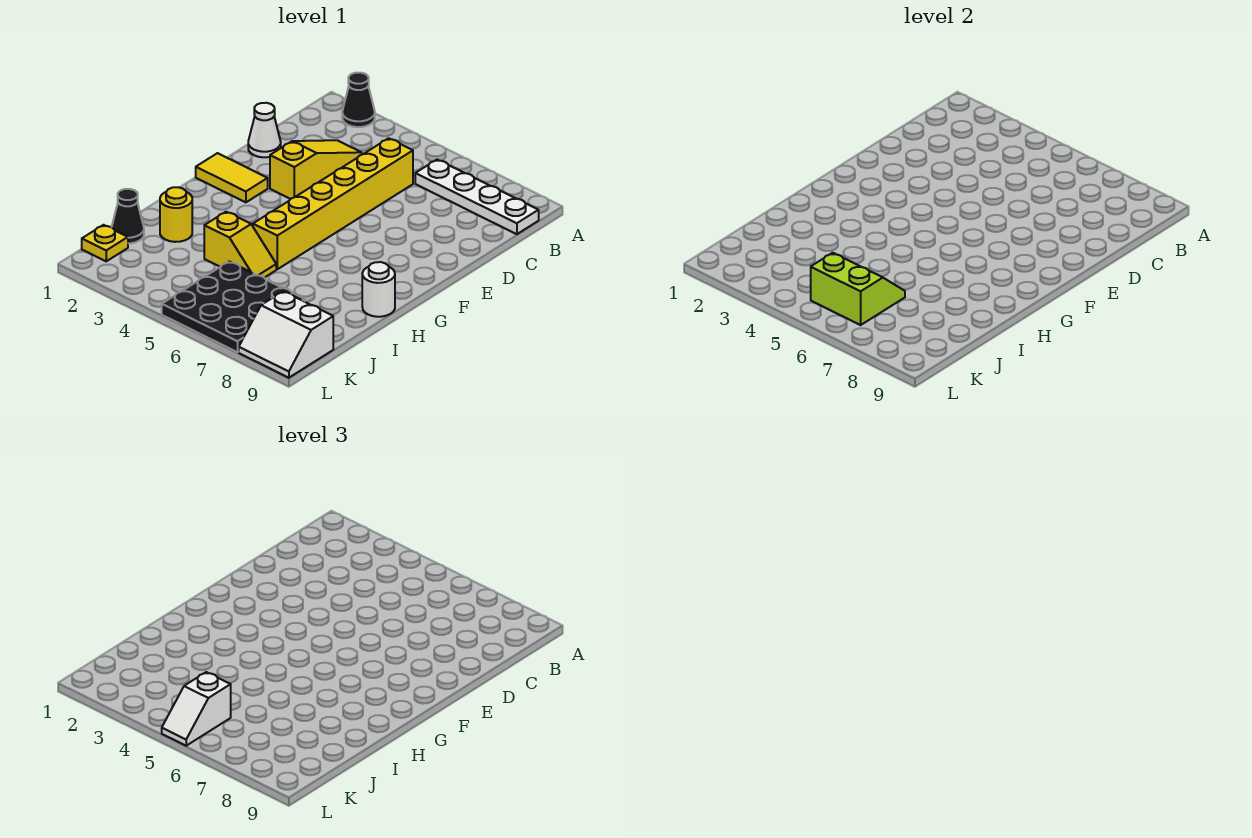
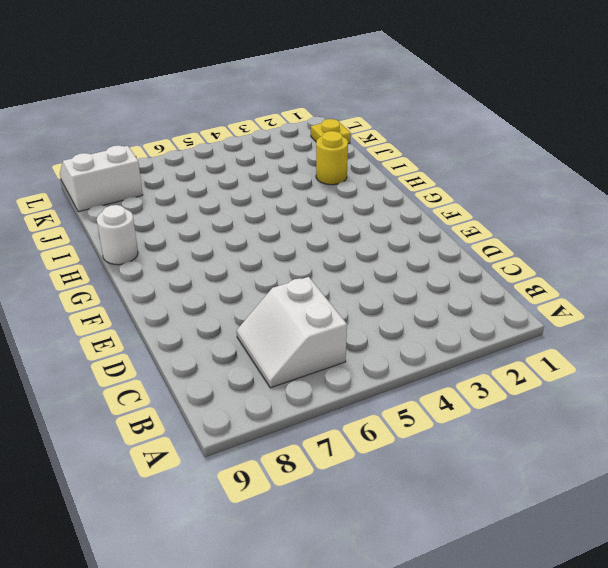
white slope B6:C7 level 1 top 6 -> white plate B6:B9 level 1
none -> black cone A2 level 1
none -> yellow slope C3:E3 level 1 top E
none -> yellow brick C5:H5 level 1

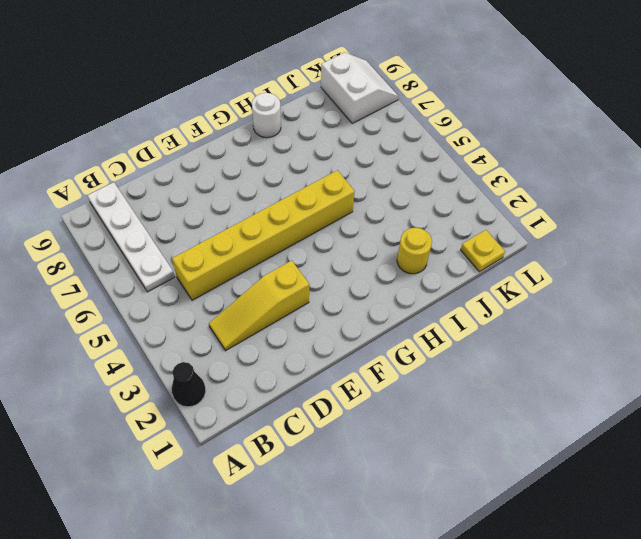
none -> white cone D1 level 1
none -> yellow tile F1:F2 level 1
none -> yellow slope I4:I5 level 1 top 4

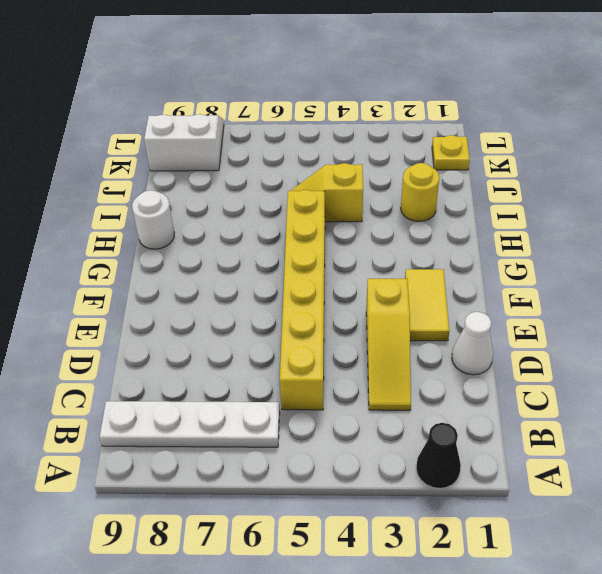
yellow tile E2:F2 level 1 -> yellow tile F1:F2 level 1
none -> black cone J1 level 1
none -> black plate J5:L7 level 1
none -> lime slope J5:K6 level 2 top K

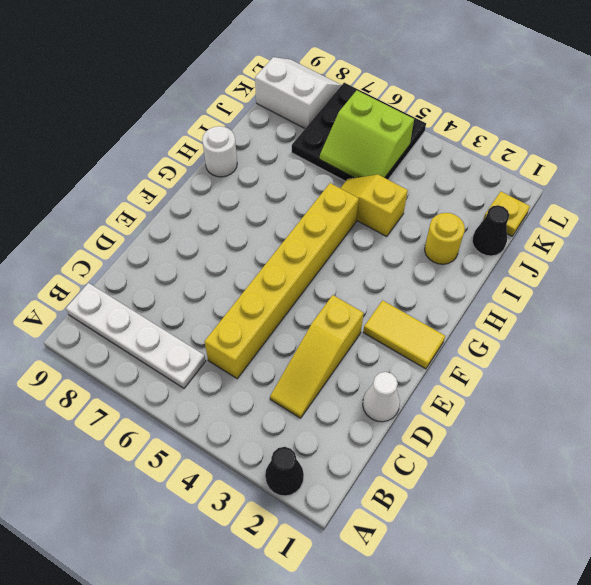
none -> white slope K5:L5 level 3 top K

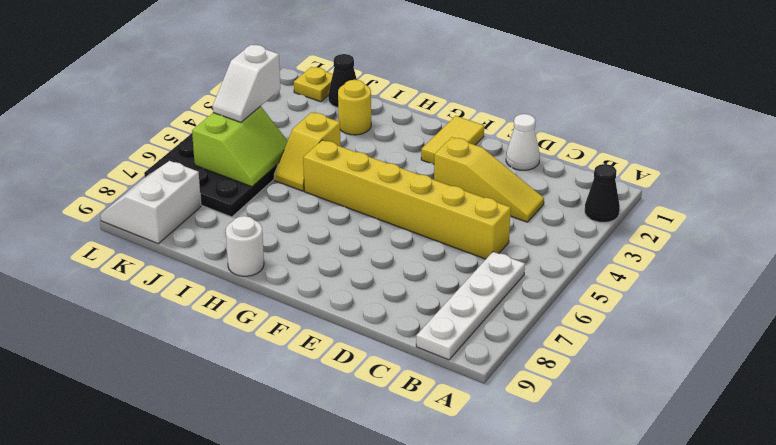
white slope K4:K5 level 3 top 4 -> white slope K5:L5 level 3 top K

